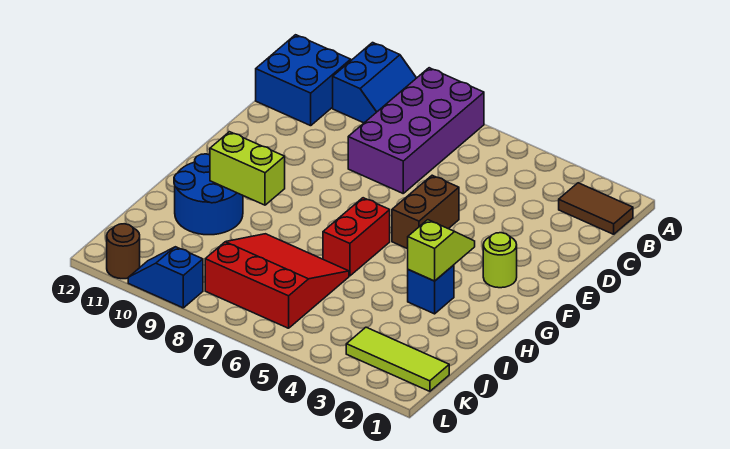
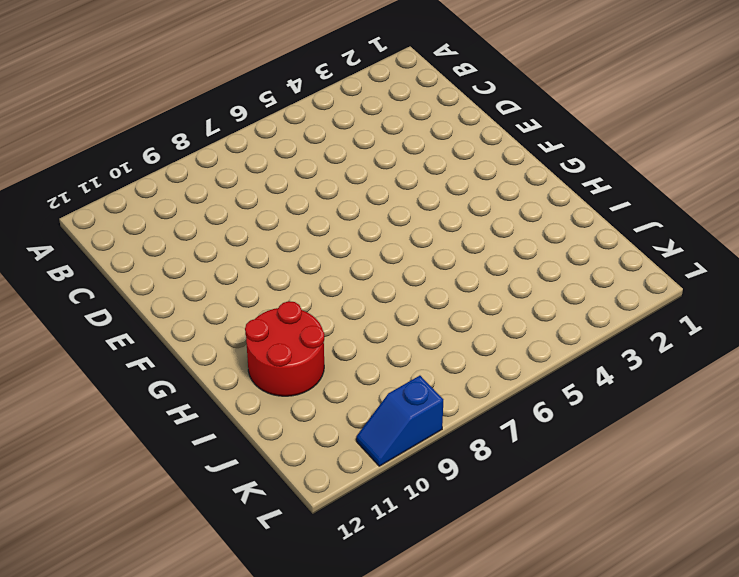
red round brick H10:I11 level 1 -> blue round brick H10:I11 level 1
none -> purple brick A7:D8 level 1
none -> blue slope A9:B10 level 1 top 10
none -> brown tile B1:B2 level 1

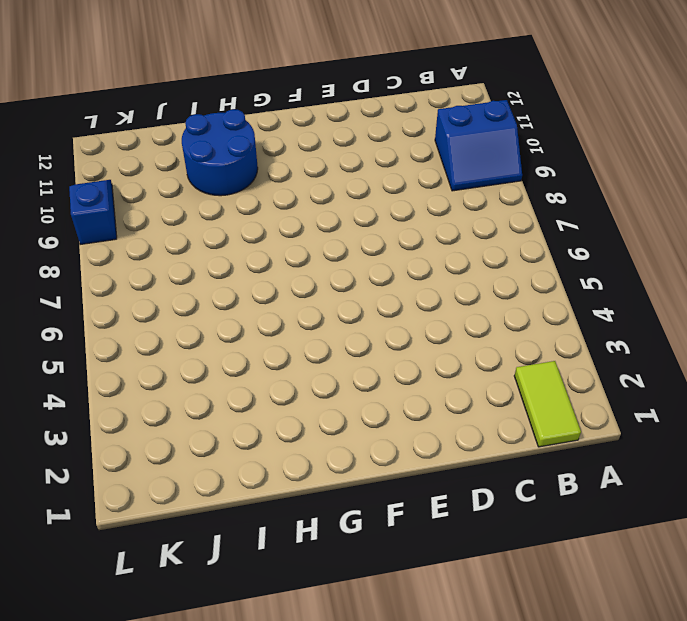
lime tile B1:B2 level 1 -> brown tile B1:B2 level 1
none -> purple brick A7:D8 level 1
none -> blue brick B11:C12 level 1
none -> brown brick E5:F5 level 1

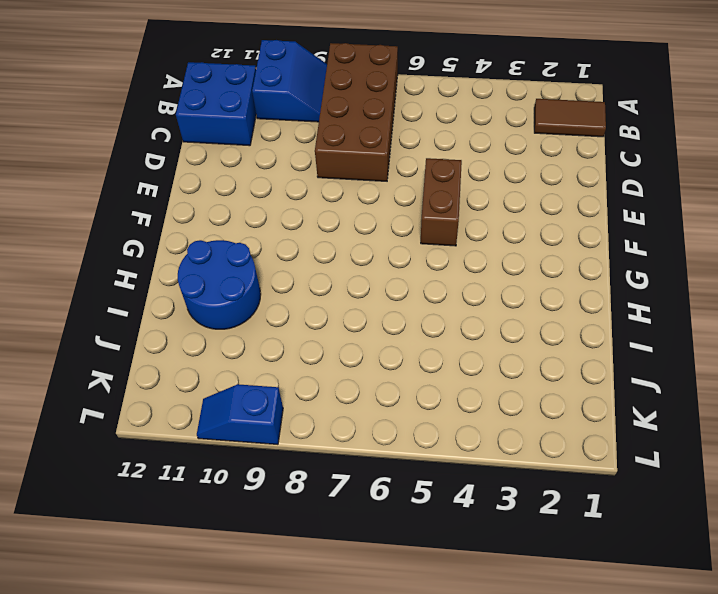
brown brick A7:D8 level 1 -> purple brick A7:D8 level 1
none -> lime round brick F2 level 1
none -> red brick G6:H6 level 1
none -> blue brick H3 level 1

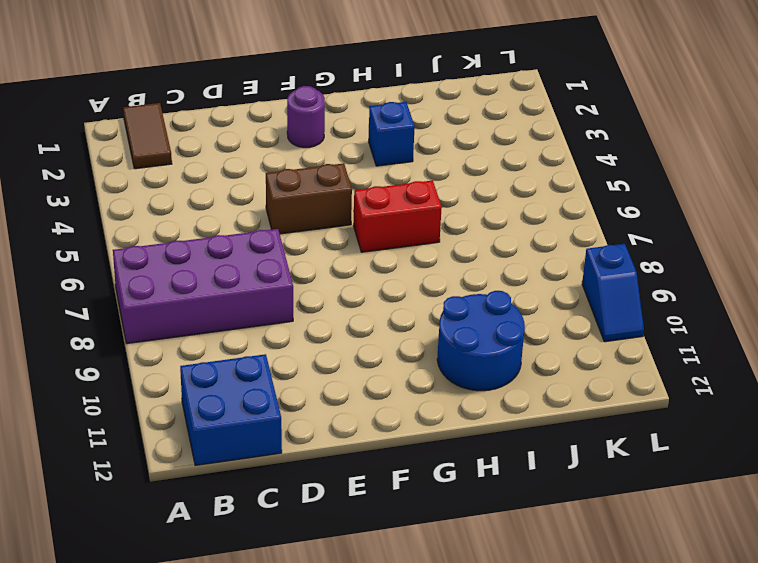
purple round brick F2 level 1 -> lime round brick F2 level 1
none -> blue slope A9:B10 level 1 top 10
none -> red slope I6:K8 level 1 top K
none -> lime tile K1:K3 level 1

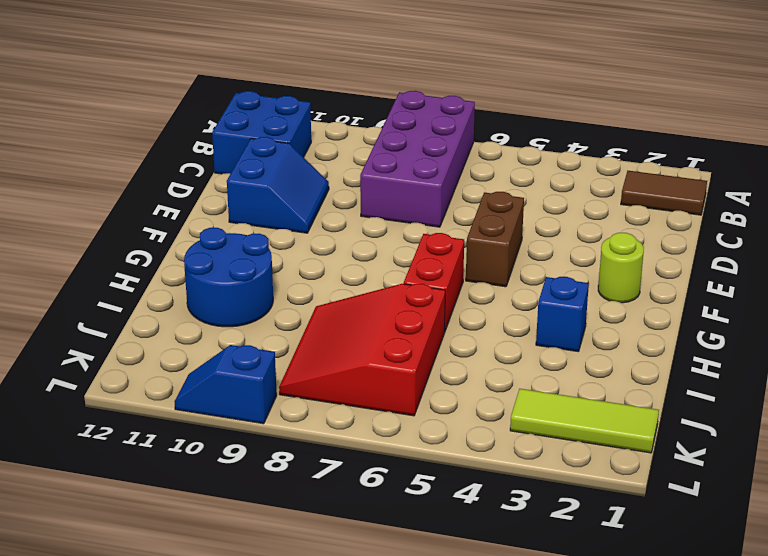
blue slope D10:E11 level 1 top 11 -> blue slope A9:B10 level 1 top 10
red slope I6:K8 level 1 top 6 -> red slope I6:K8 level 1 top K
none -> brown round brick L11 level 1
none -> lime slope G3:H3 level 2 top H
none -> lime brick H9:H10 level 2

